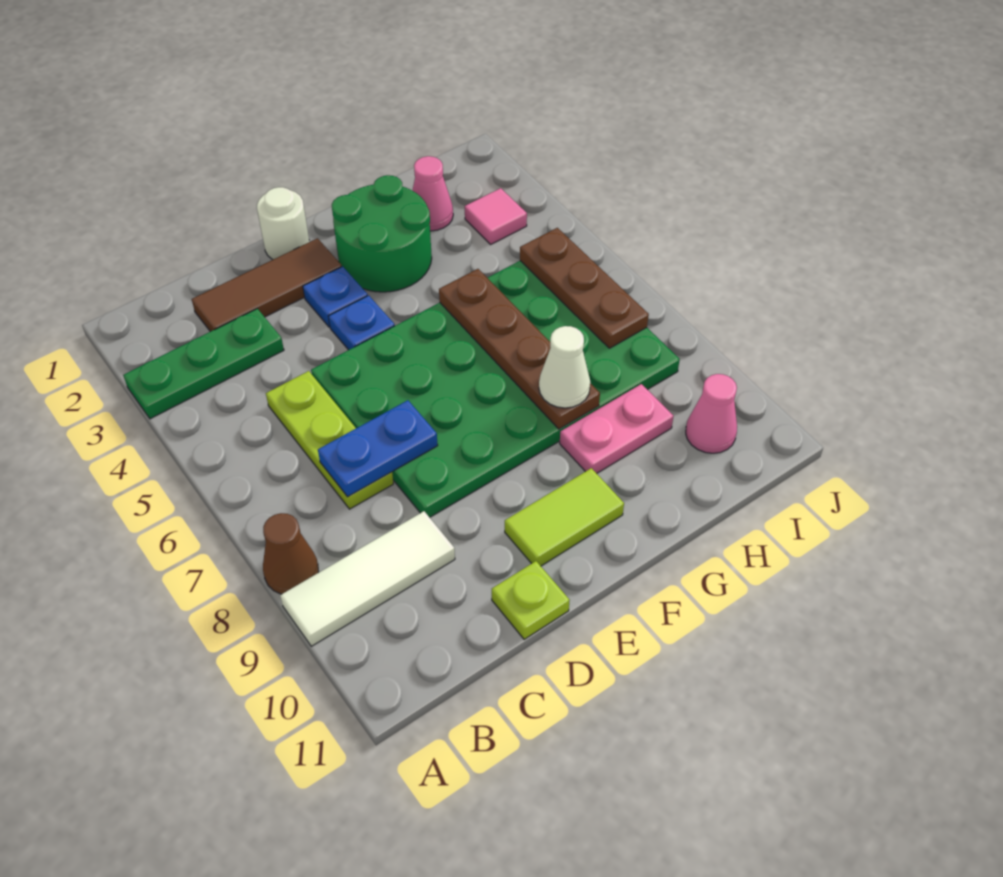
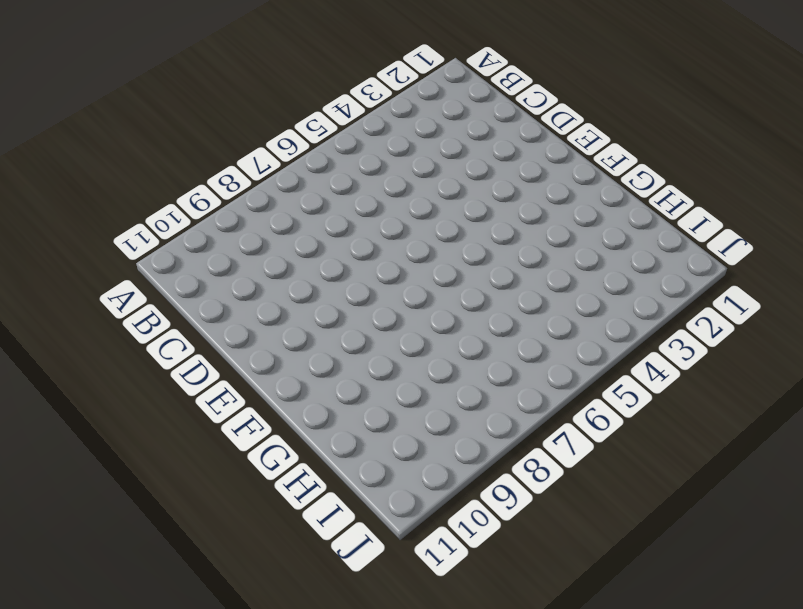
none -> green plate A3:C3 level 1
none -> brown cone A8 level 1
none -> white tile A9:C9 level 1

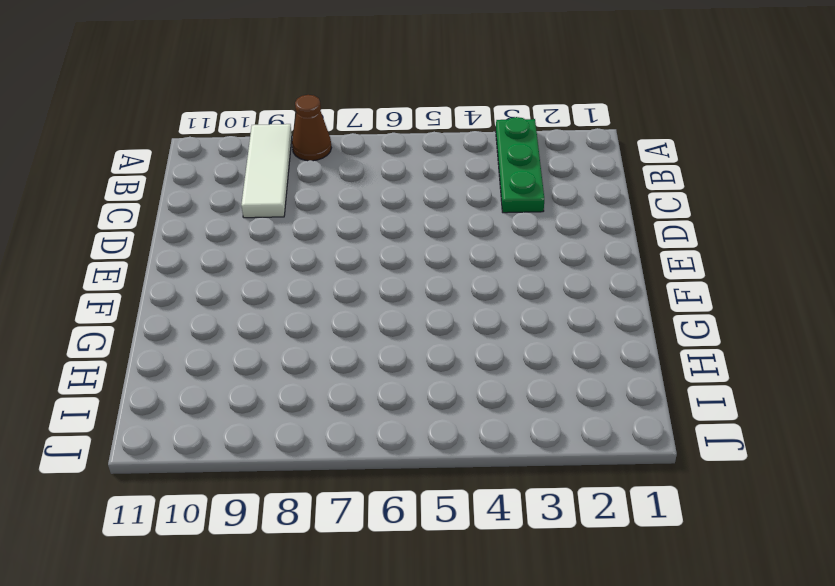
none -> brown tile C2:E2 level 1
none -> lime plate C5:C7 level 1
none -> green plate D5:I8 level 1

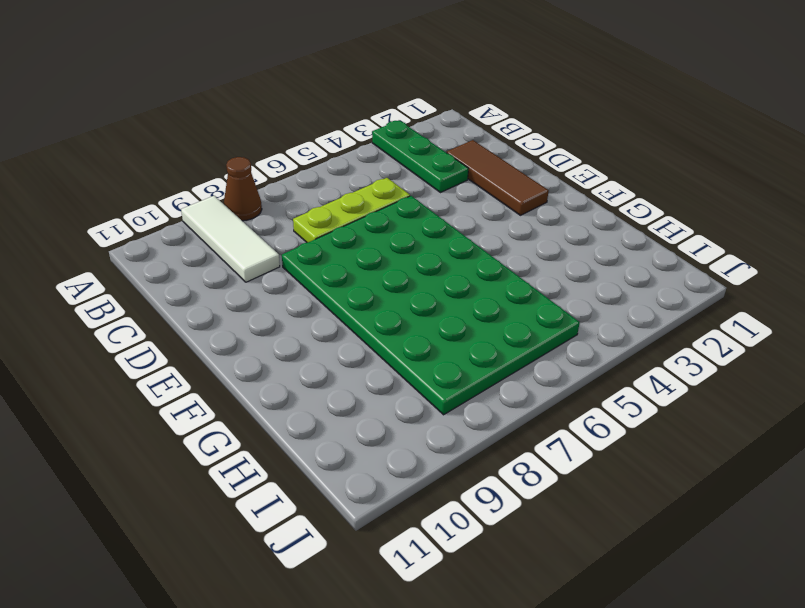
none -> lime plate D11 level 1
none -> white round brick E1 level 1
none -> blue plate E3 level 1

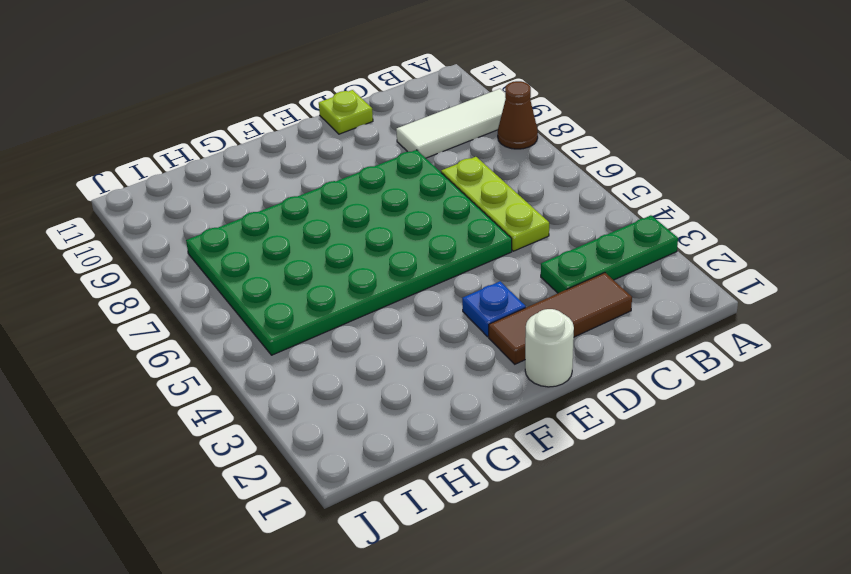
none -> blue plate E4 level 1
none -> lime tile E10:F10 level 1
none -> green round brick F2:G3 level 1

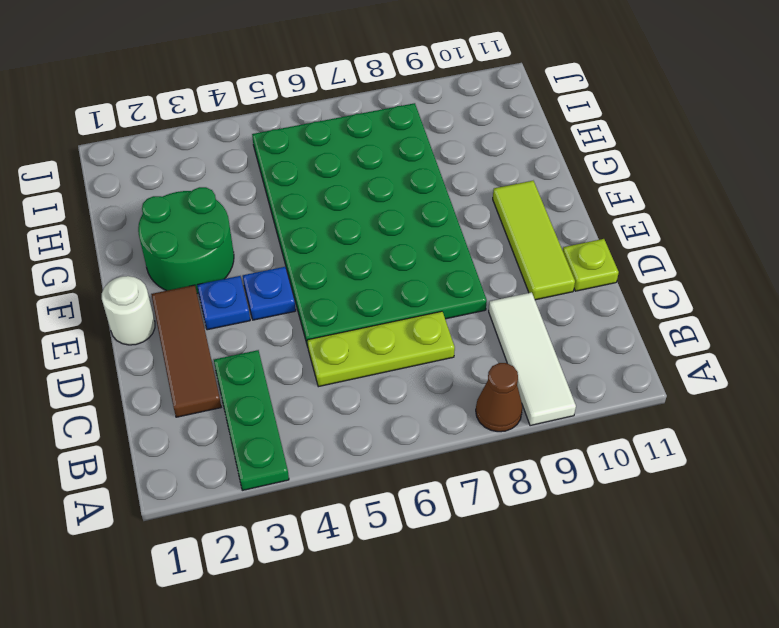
lime tile D10:F10 level 1 -> lime tile E10:F10 level 1
none -> pink plate G9:H9 level 1
none -> pink cone H2 level 1
none -> pink tile I3 level 1

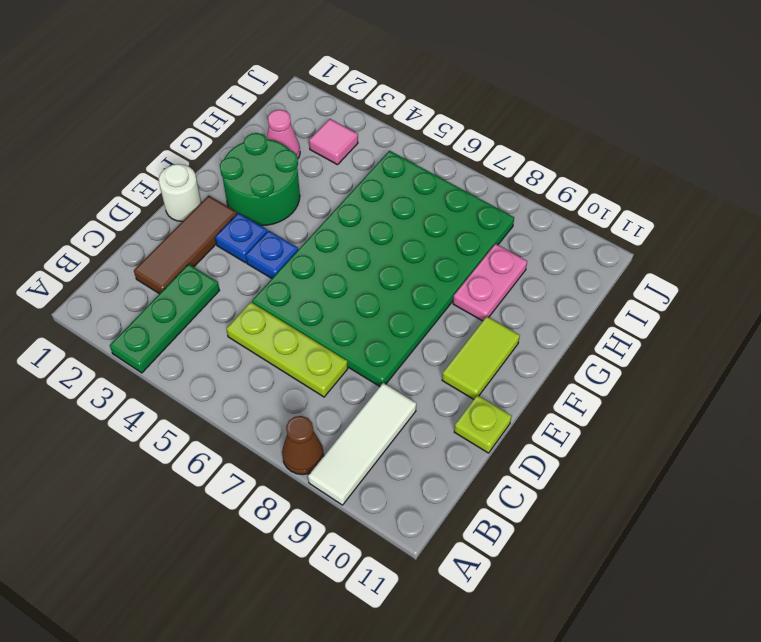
none -> pink cone I10 level 1
none -> blue plate C7:D7 level 2
none -> brown plate G5:G8 level 2

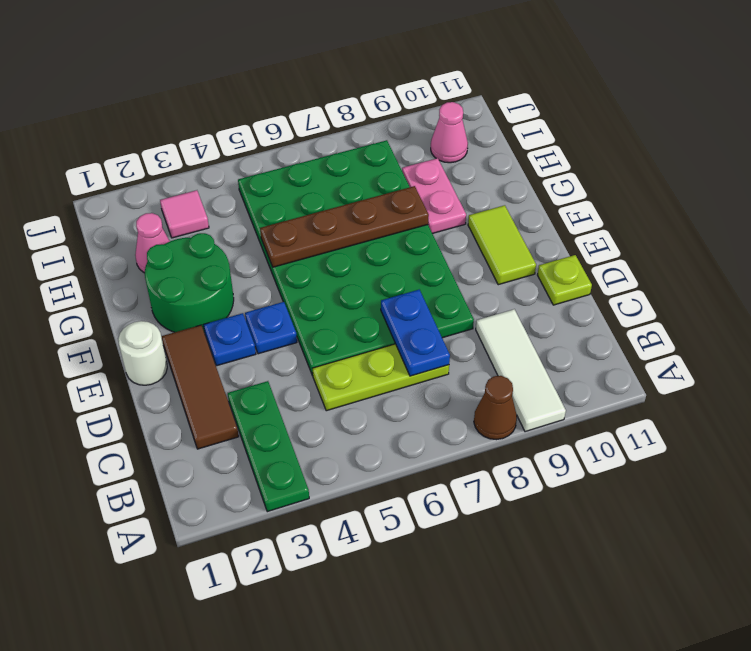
none -> brown plate I5:I7 level 2
none -> white cone G8 level 3

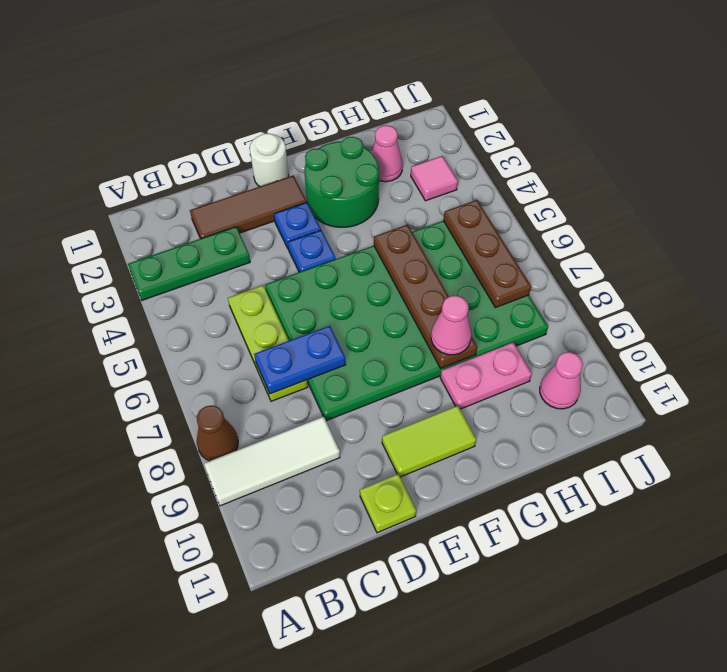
pink cone G8 level 3 -> white cone G8 level 3

